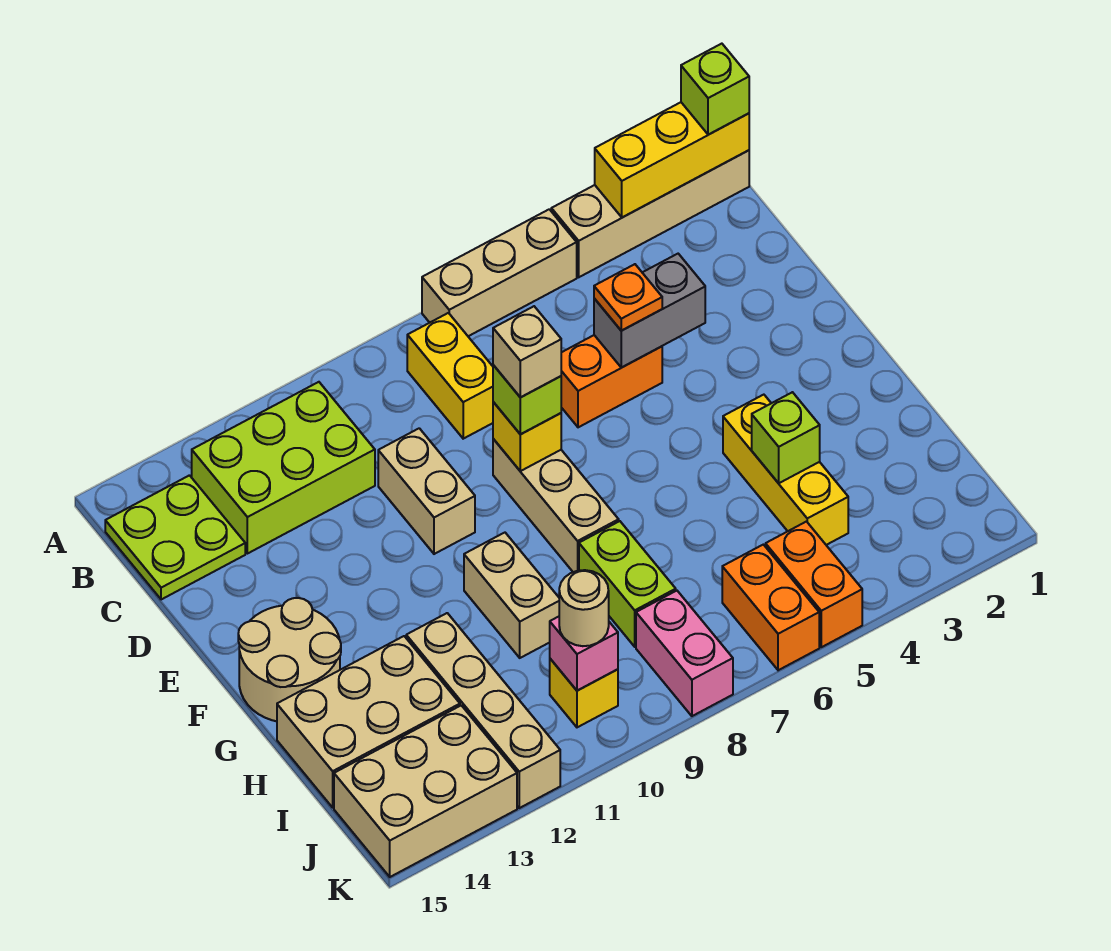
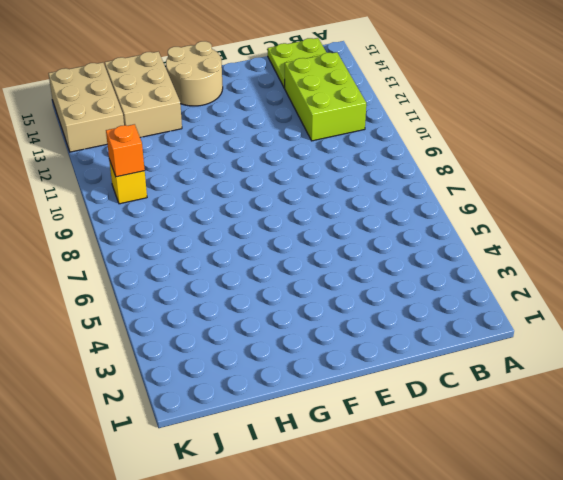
orange brick J10 level 2 -> pink brick J10 level 2
none -> tan brick A1:A4 level 1
none -> tan brick A5:A7 level 1
none -> yellow brick B8:C8 level 1

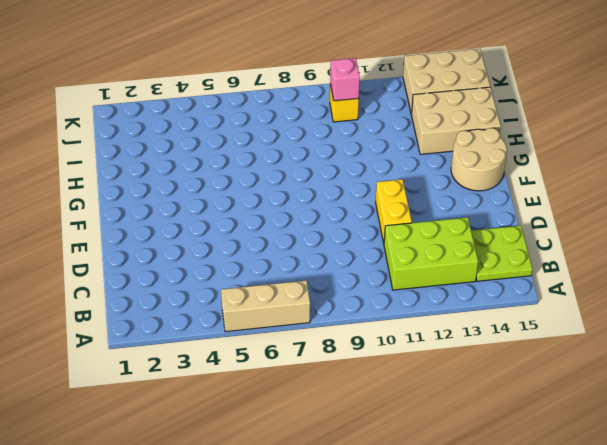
yellow brick D11:E11 level 1 -> yellow brick B8:C8 level 1
none -> tan brick A1:A4 level 1
none -> orange brick D5:D6 level 1
none -> tan brick D10:E10 level 1

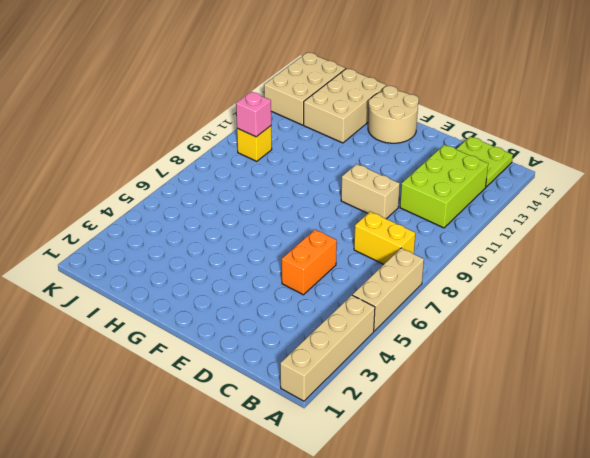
none -> tan brick E8:G8 level 1
none -> yellow brick G4:I4 level 1
none -> tan brick G10:H10 level 1

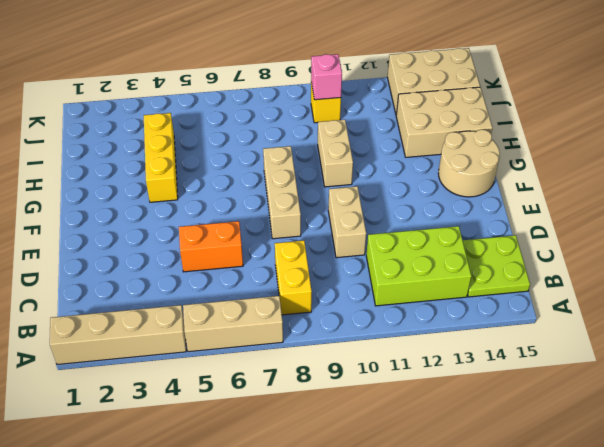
none -> lime brick H8:I8 level 1
none -> tan brick H12:K12 level 1
none -> orange brick J5:K5 level 1

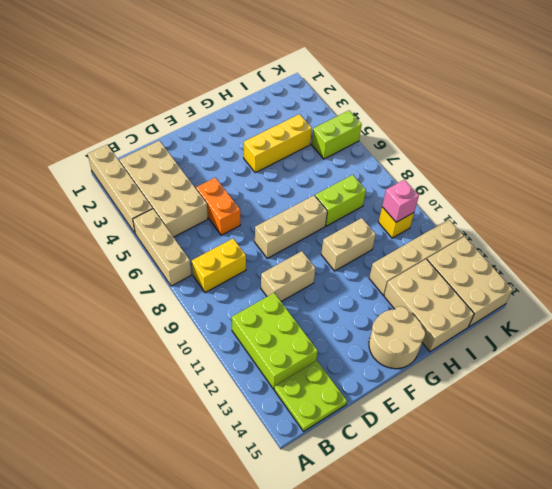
tan brick B2:C5 level 1 -> none
lime brick J5:K5 level 1 -> orange brick J5:K5 level 1
none -> orange brick J6:K6 level 1
none -> pink brick J8:K8 level 1
none -> yellow brick A1:A3 level 2

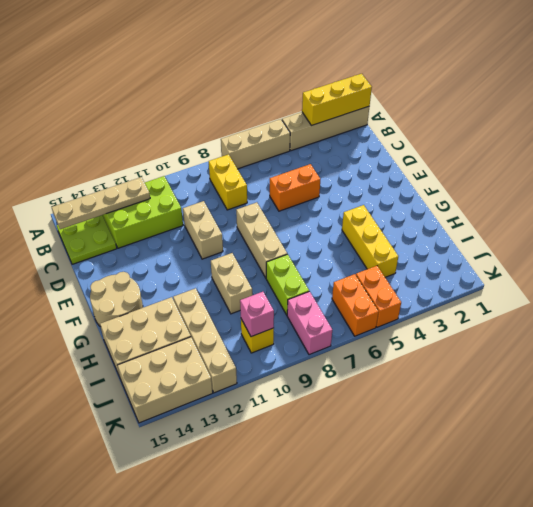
tan plate B12:B15 level 2 -> none
none -> grey brick D4:D5 level 2
none -> yellow brick E8 level 2
none -> lime brick H4 level 2

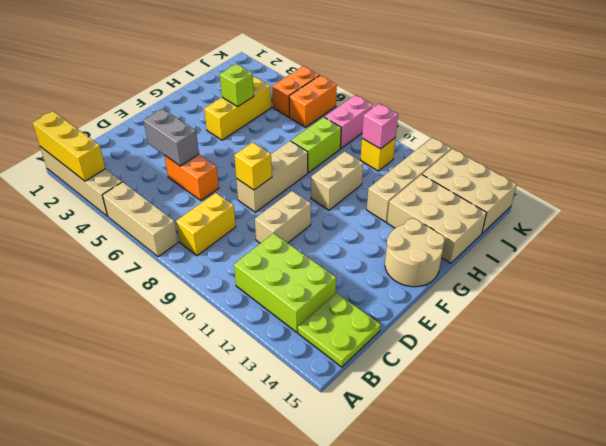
none -> lime brick A1 level 3
none -> orange plate D5 level 3
none -> lime brick E8 level 3

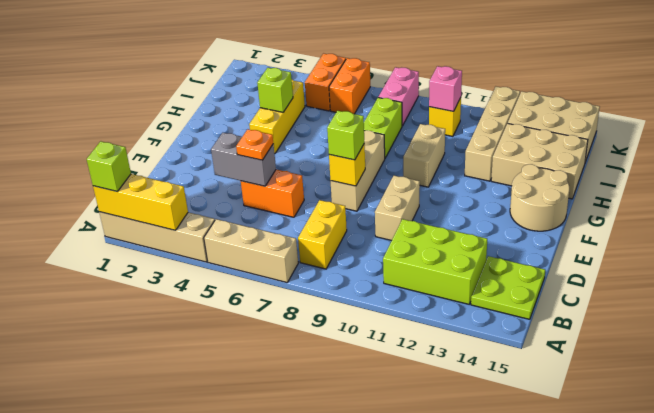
none -> tan round brick J10 level 3
none -> tan brick E8 level 4

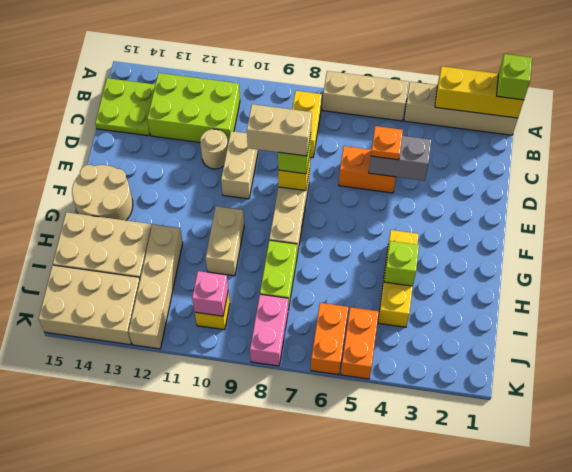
tan round brick D11 level 1 -> tan round brick J10 level 3
tan brick E8:E9 level 4 -> tan brick E8 level 4

